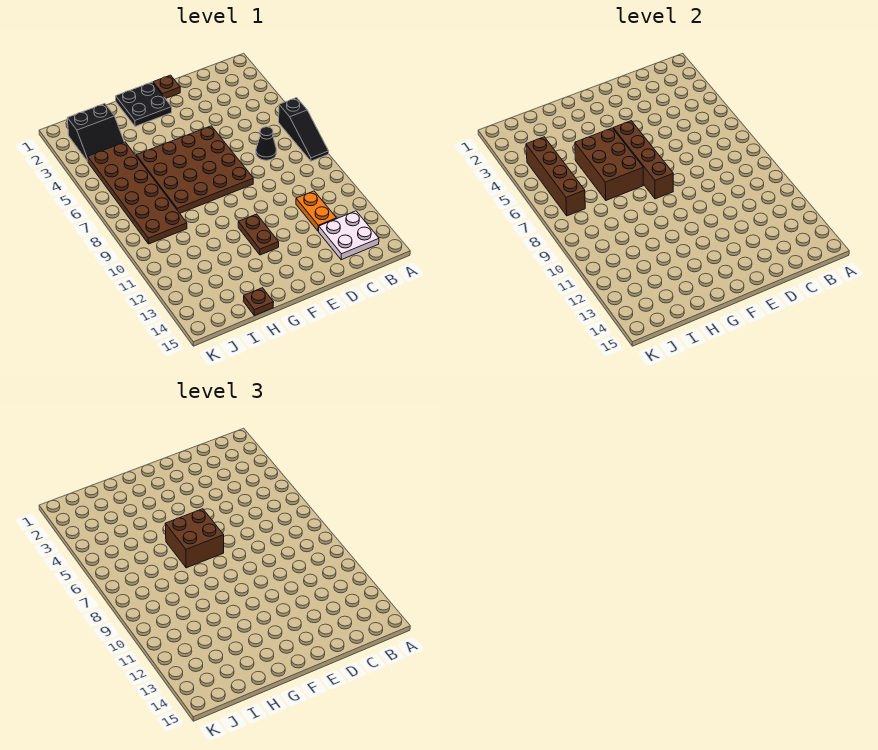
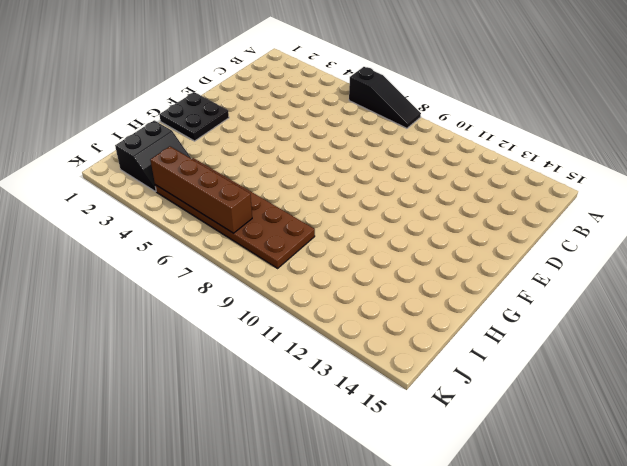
none -> white plate B13:C14 level 1
none -> black cone C7 level 1
none -> orange plate C11:C12 level 1

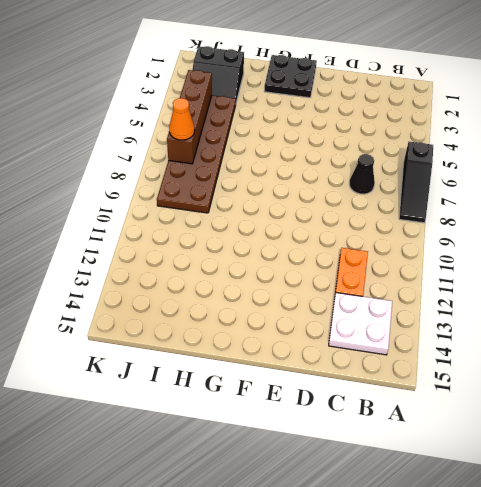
orange cone J7 level 3 -> none
none -> brown plate E1 level 1
none -> brown plate E5:H8 level 1
none -> brown plate F11:F12 level 1

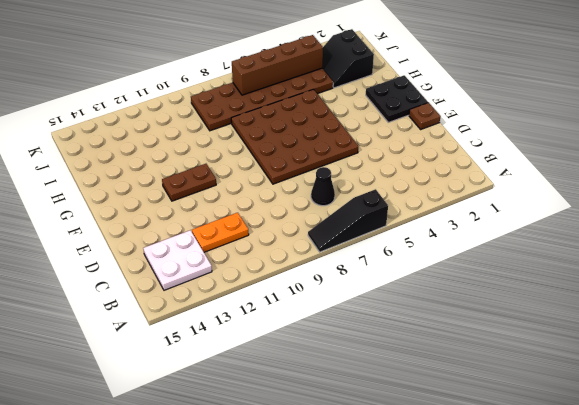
none -> brown plate H15 level 1
none -> brown brick F5:F8 level 2
none -> brown brick G5:H7 level 2

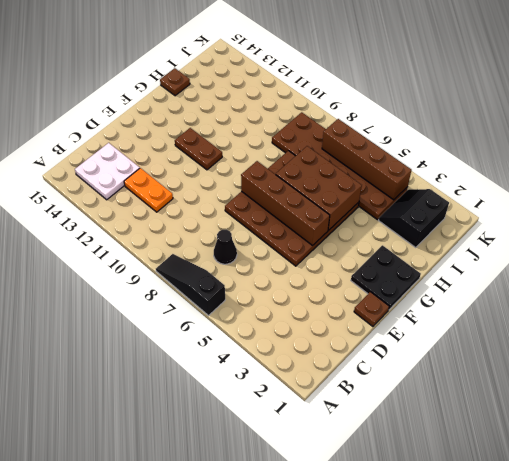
none -> brown brick F6:G7 level 3

